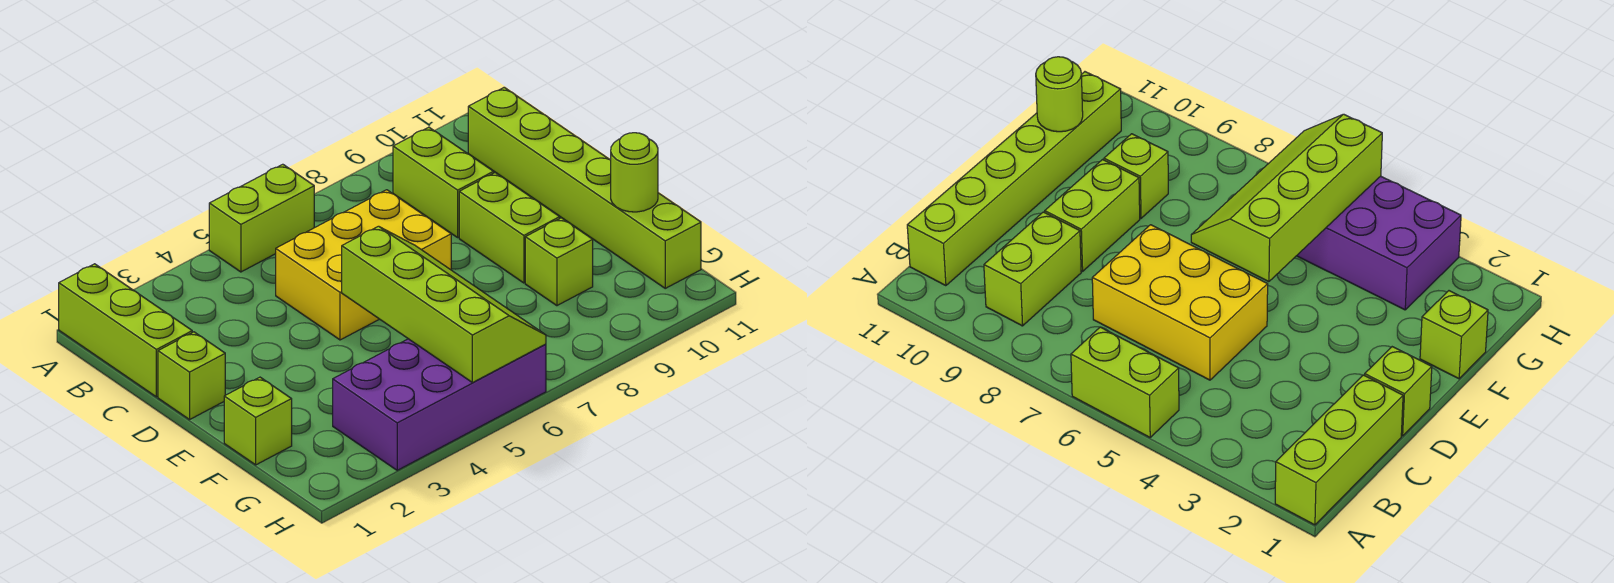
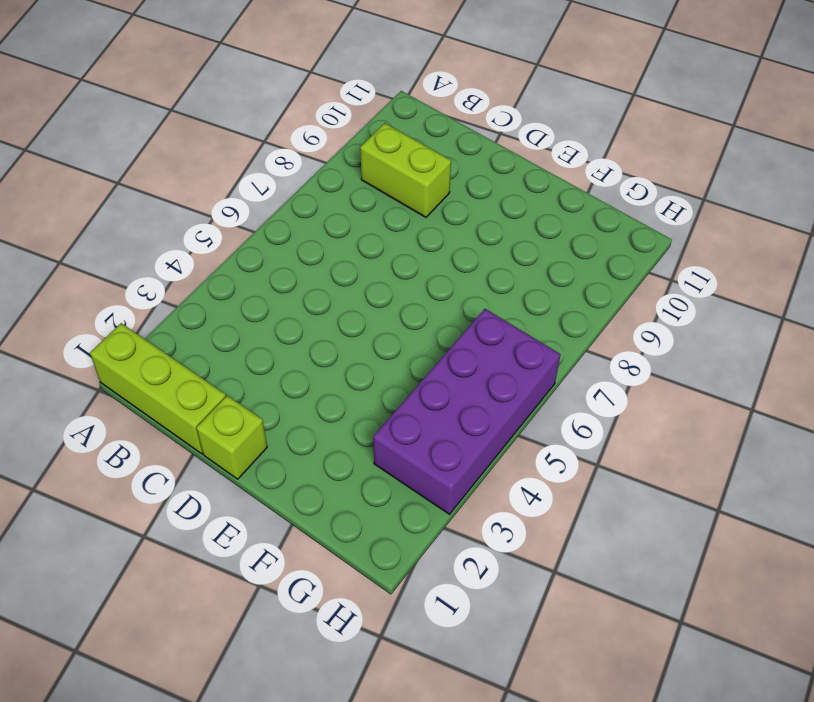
none -> lime brick A5:A6 level 1
none -> lime brick B11:G11 level 1
none -> yellow brick C5:D7 level 1

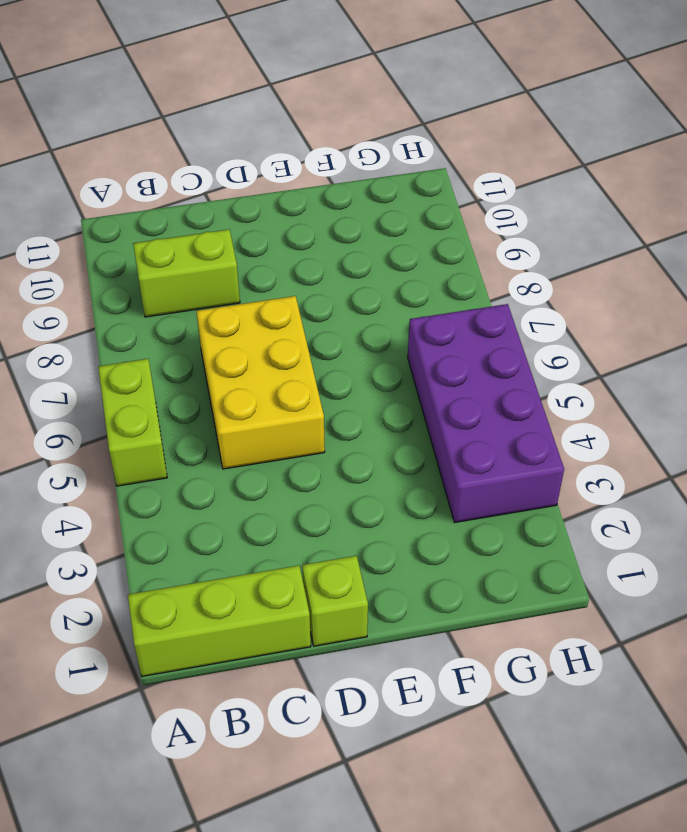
none -> lime brick B11:G11 level 1
none -> lime brick D9:E9 level 1
none -> lime brick F1 level 1

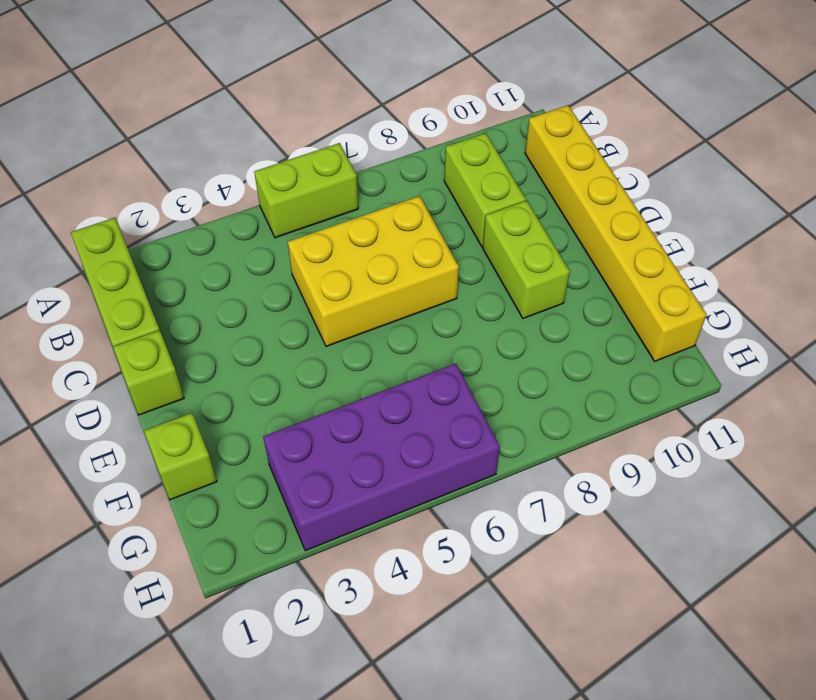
yellow brick B11:G11 level 1 -> lime brick B11:G11 level 1
none -> lime brick F9 level 1
none -> lime slope E5:H6 level 2 top 5
none -> lime round brick F11 level 2

